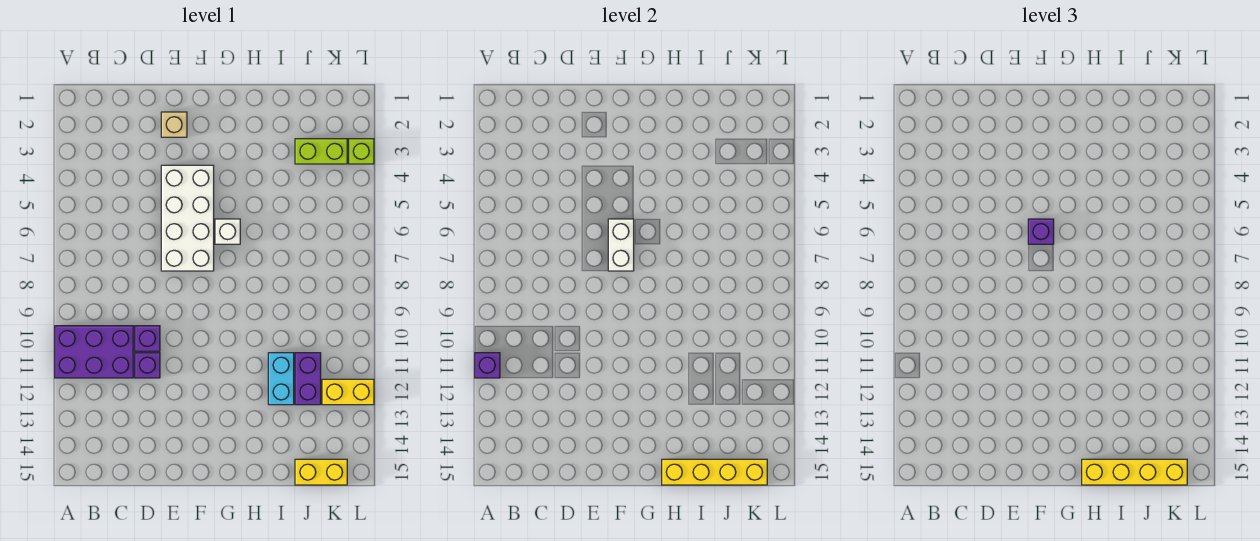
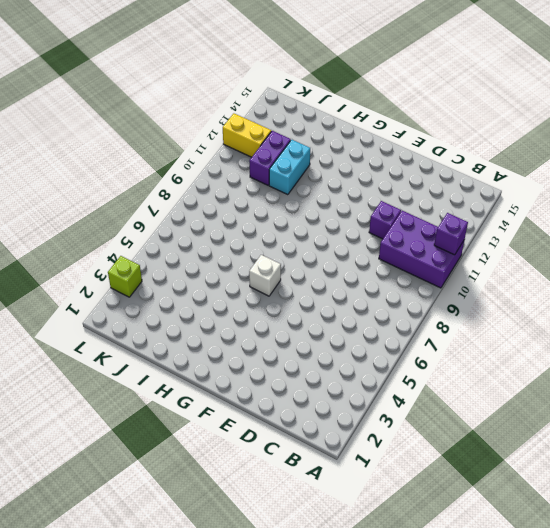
none -> purple brick D10 level 1
none -> tan brick E2 level 1
none -> white brick E4:F7 level 1

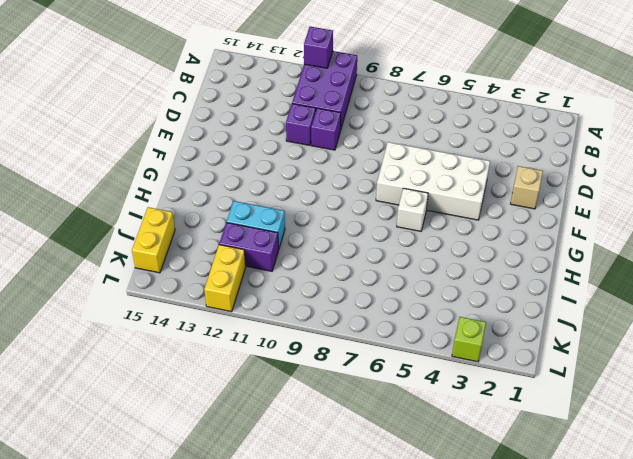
none -> lime brick J3:K3 level 1
none -> white brick F6:F7 level 2
none -> yellow brick H15:K15 level 2

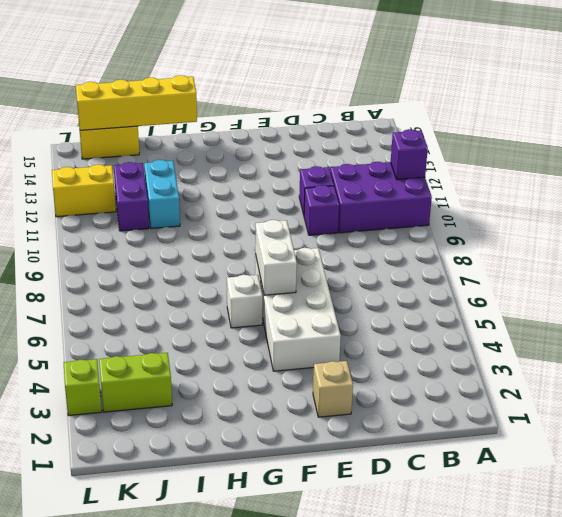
none -> purple brick F6 level 3
none -> yellow brick H15:K15 level 3

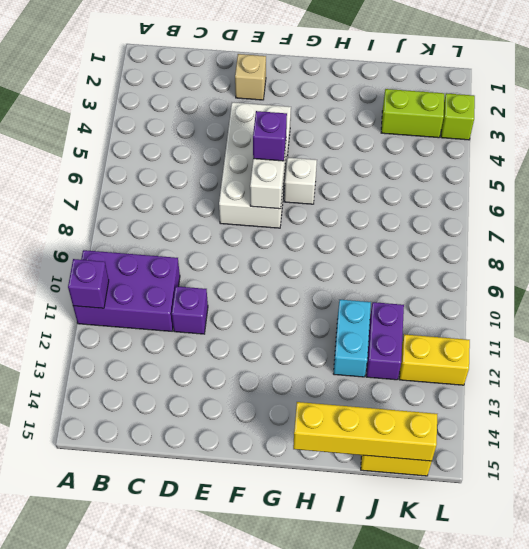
none -> purple brick D10 level 1
none -> yellow brick H15:K15 level 3

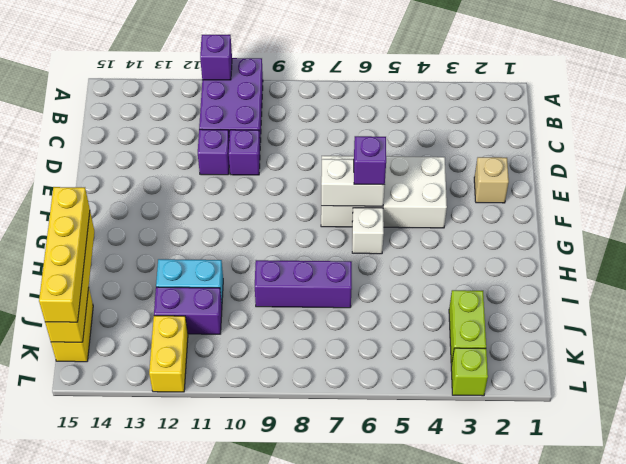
purple brick I7:I9 level 1 -> none

